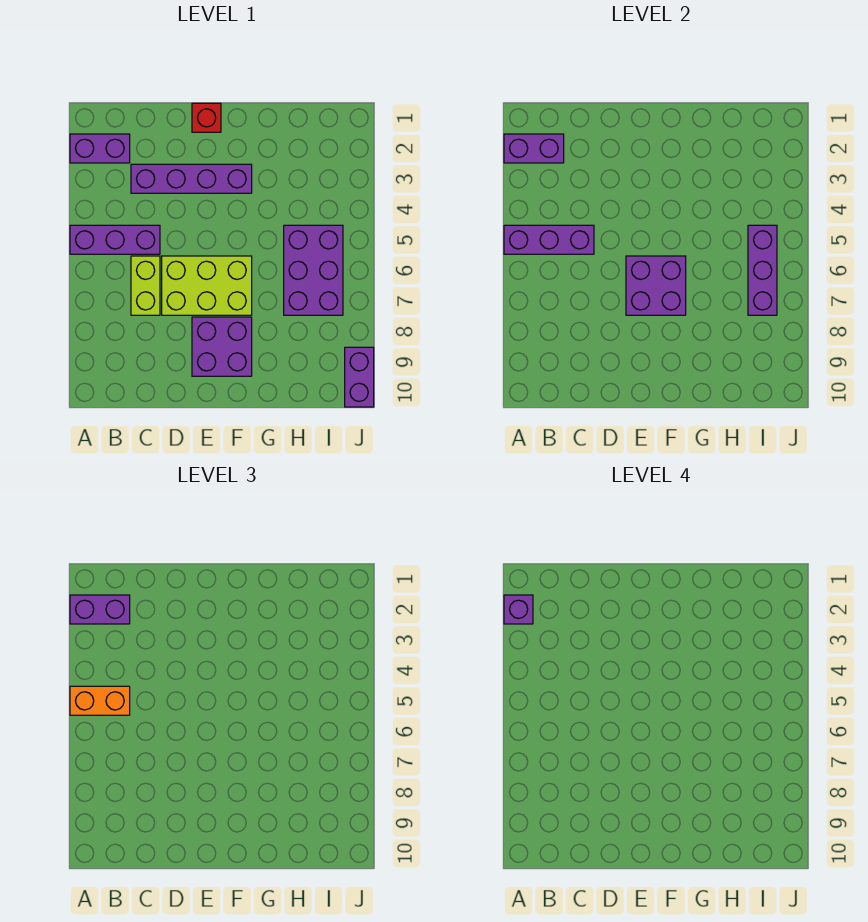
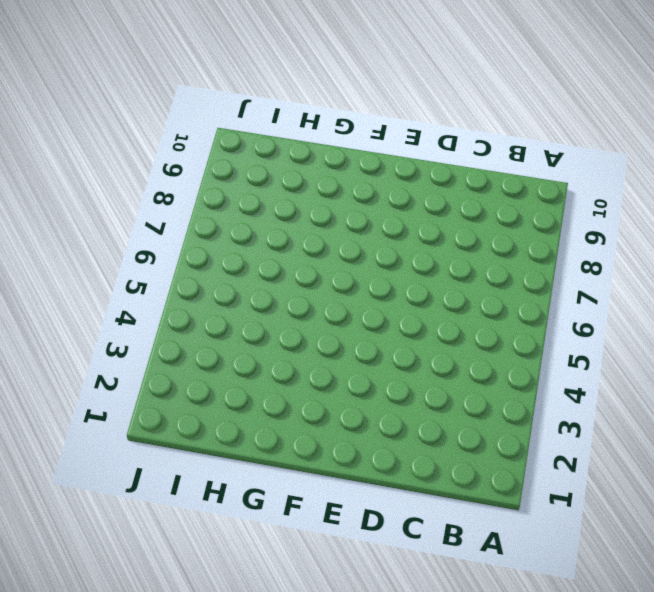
none -> purple brick A2:B2 level 1
none -> purple brick A5:C5 level 1
none -> purple brick C3:F3 level 1

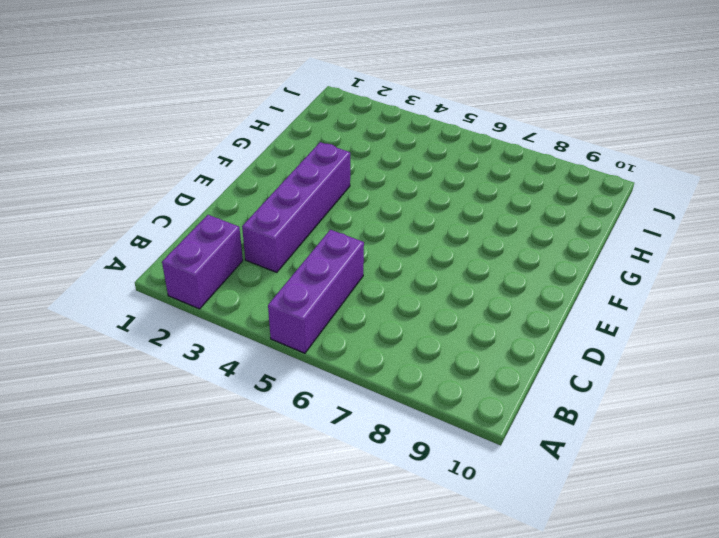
none -> lime brick C6:C7 level 1
none -> lime brick D6:F7 level 1
none -> red brick E1 level 1

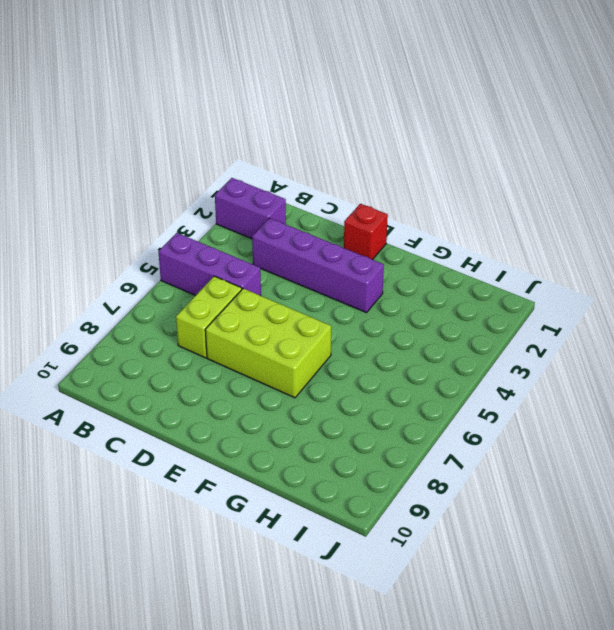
none -> purple brick E8:F9 level 1
none -> purple brick H5:I7 level 1
none -> purple brick J9:J10 level 1

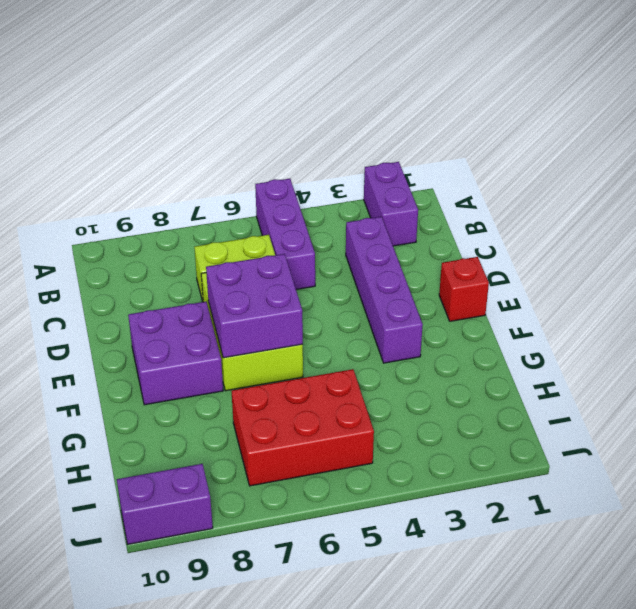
red brick H5:I7 level 1 -> purple brick H5:I7 level 1
none -> purple brick A2:B2 level 2
none -> purple brick A5:C5 level 2
none -> purple brick I5:I7 level 2

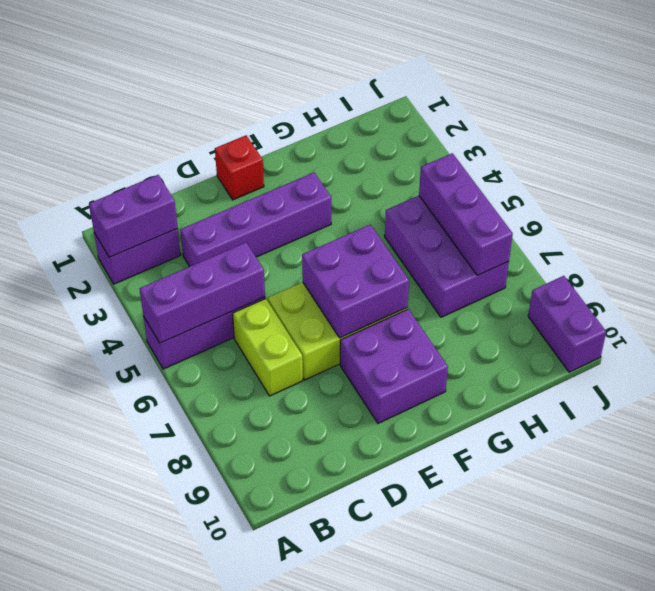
none -> purple brick A2:B2 level 3
none -> orange brick A5:B5 level 3
none -> purple brick A2 level 4

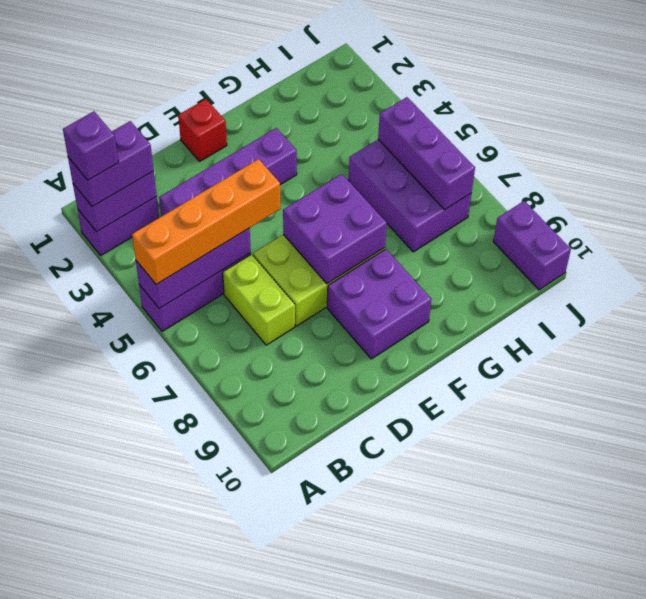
orange brick A5:D5 level 3 -> orange brick A5:B5 level 3

